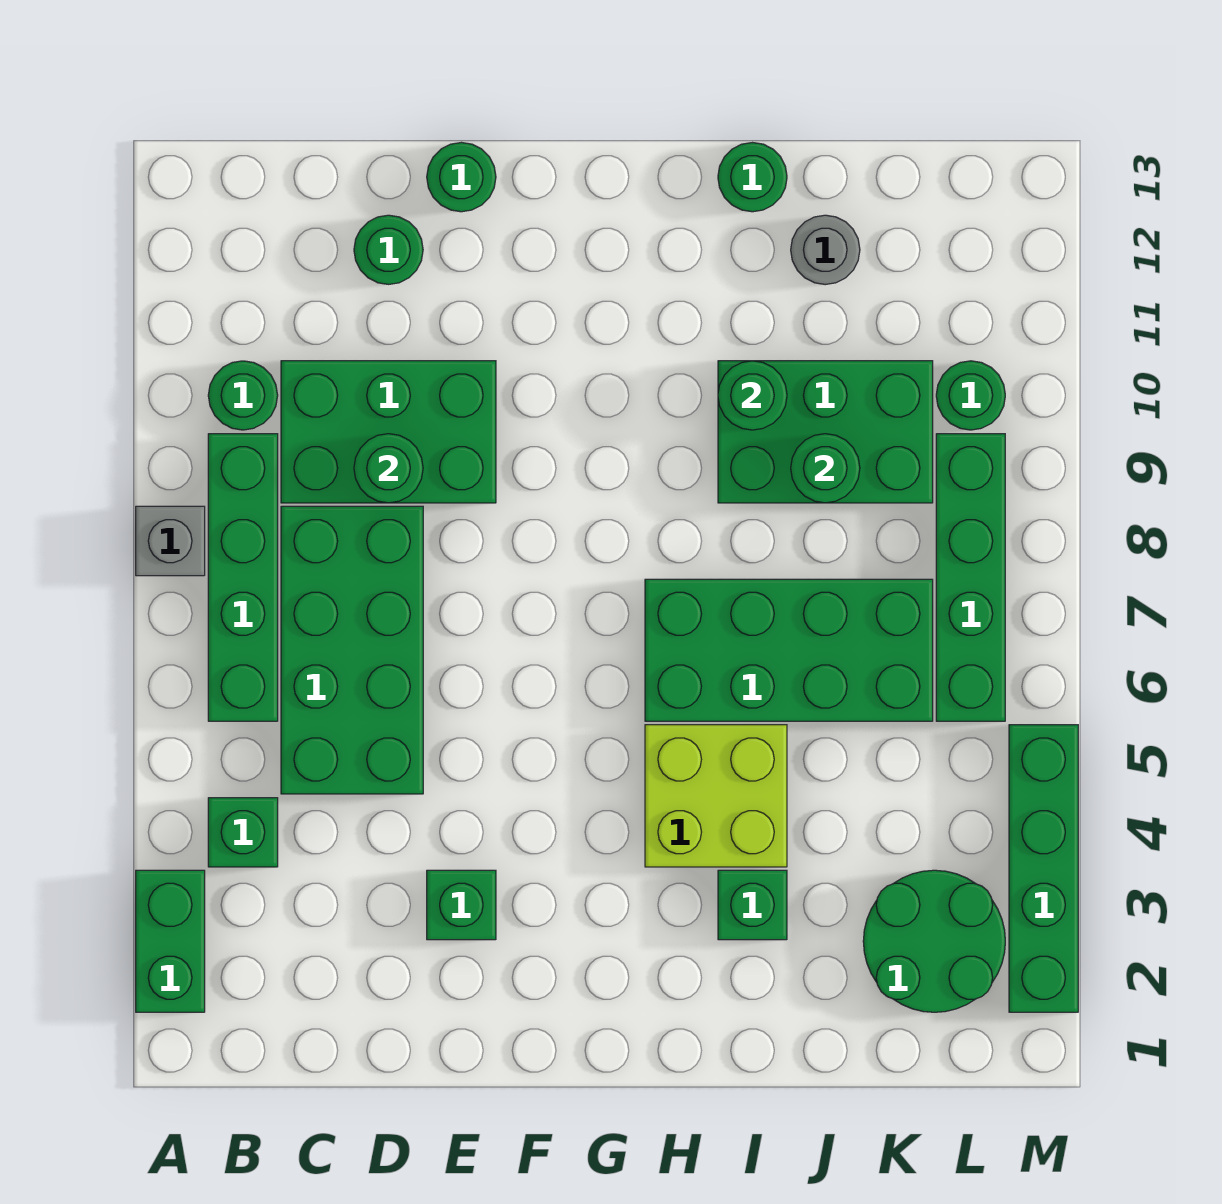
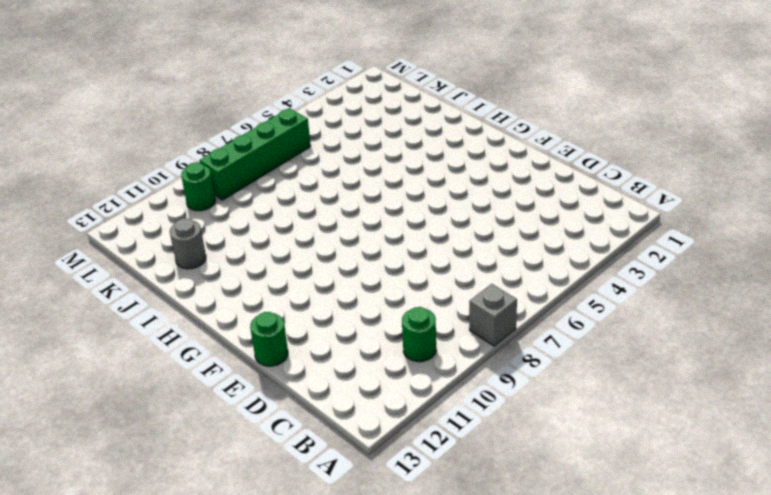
none -> green brick A2:A3 level 1
none -> green brick B4 level 1
none -> green brick B6:B9 level 1

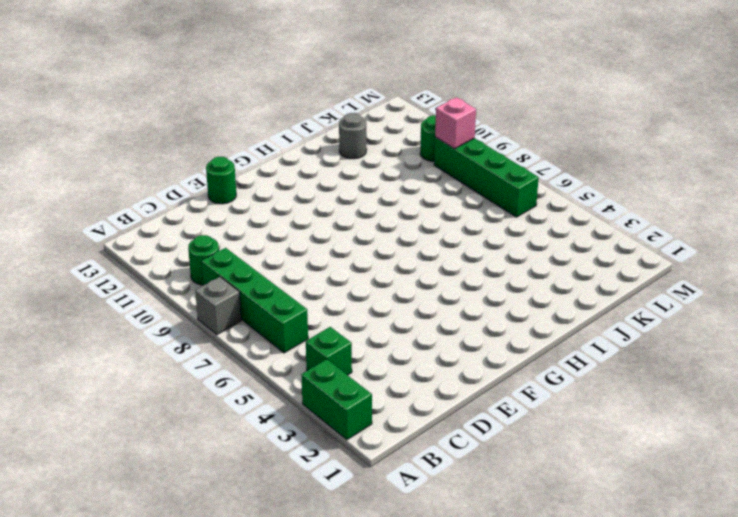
pink brick L9 level 2 -> none
none -> green brick C5:D8 level 1
none -> green brick C9:E10 level 1
none -> green round brick D12 level 1

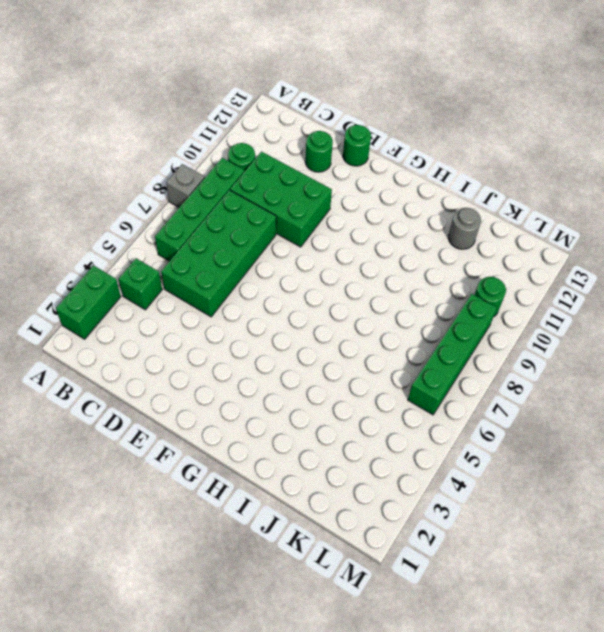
none -> green brick E3 level 1
none -> lime brick H4:I5 level 1
none -> green brick H6:K7 level 1

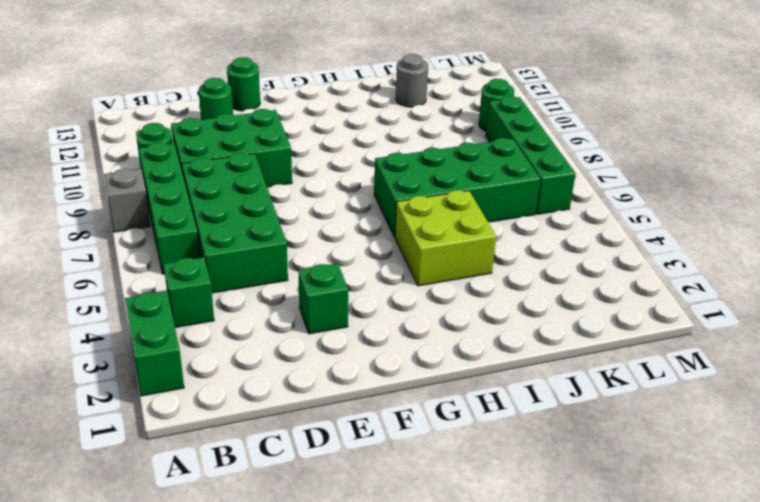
none -> green brick I3 level 1
none -> green brick I9:K10 level 1
none -> green round brick I13 level 1

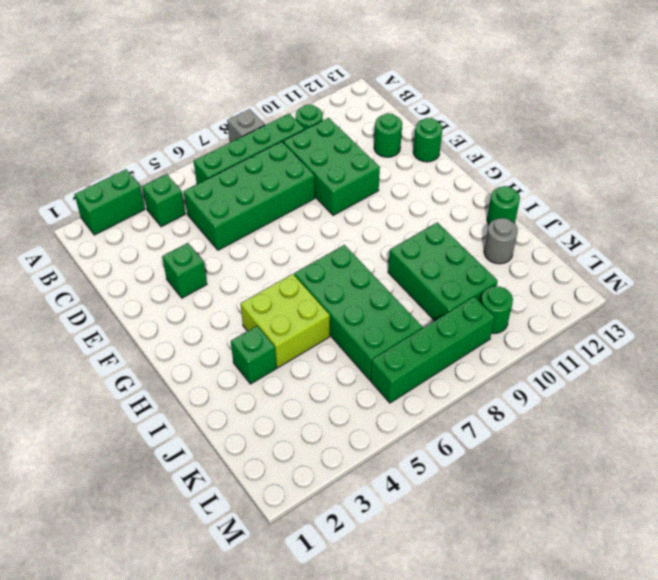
none -> green round brick K2:L3 level 1
none -> green brick M2:M5 level 1
none -> green round brick D9 level 2

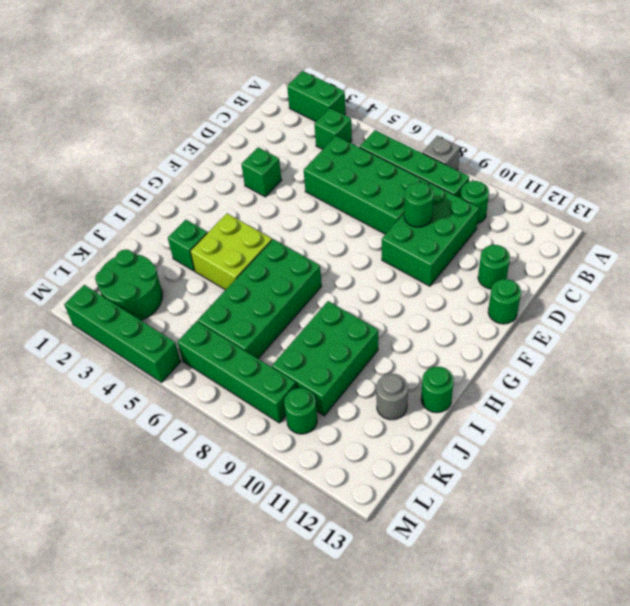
none -> green round brick I10 level 2
none -> green round brick J9 level 2

